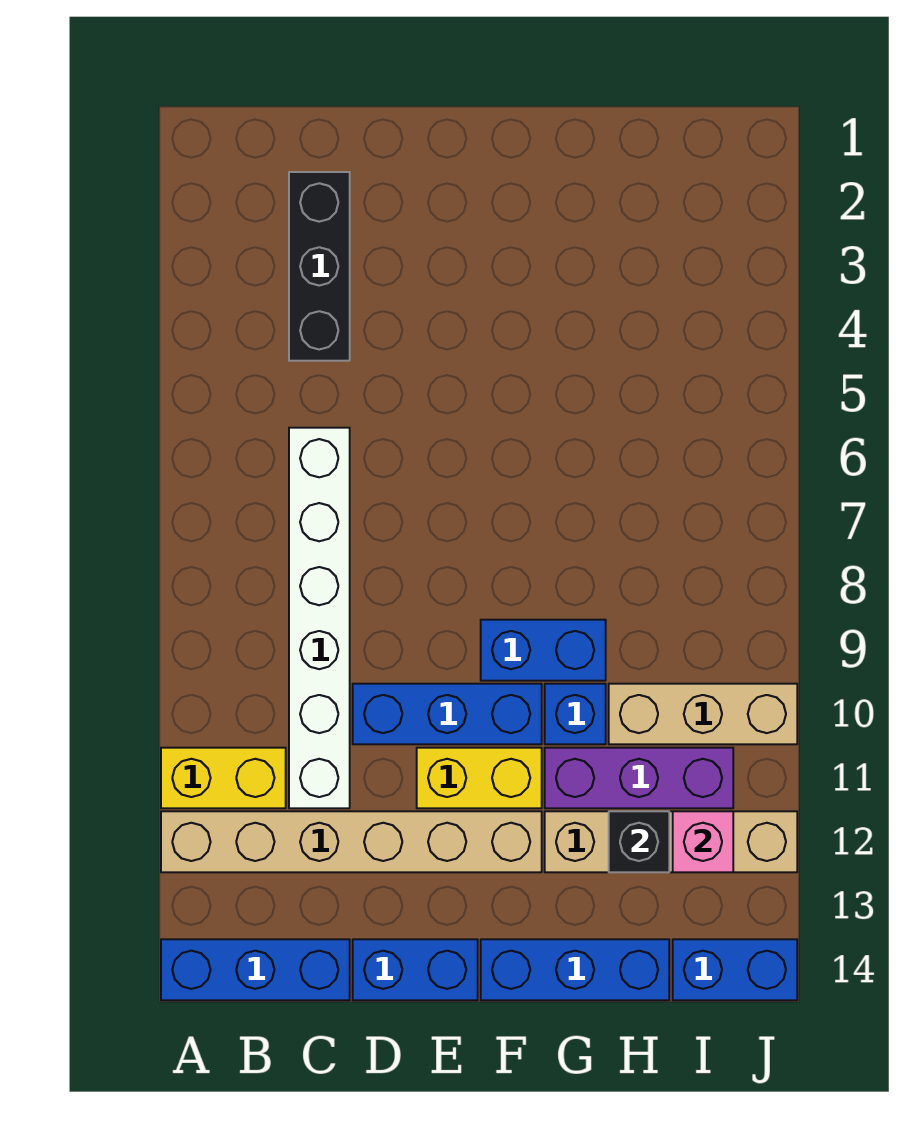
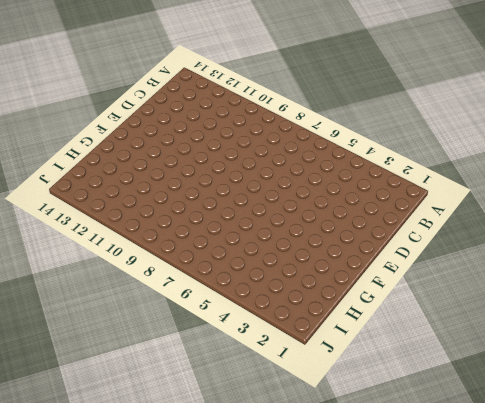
none -> yellow brick A11:B11 level 1
none -> tan brick A12:F12 level 1
none -> blue brick A14:C14 level 1

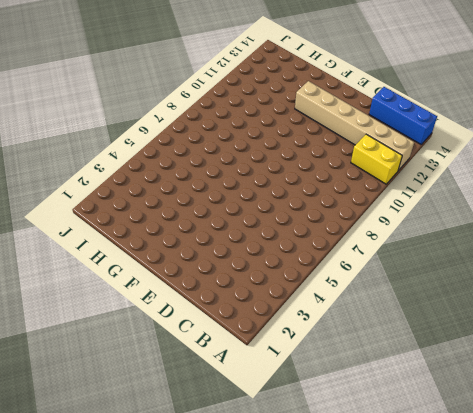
none -> black brick C2:C4 level 1
none -> white brick C6:C11 level 1
none -> blue brick D10:F10 level 1

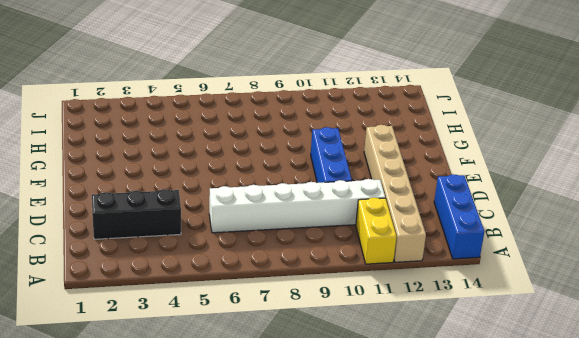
none -> blue brick D14:E14 level 1
none -> yellow brick E11:F11 level 1
none -> blue brick F9:G9 level 1

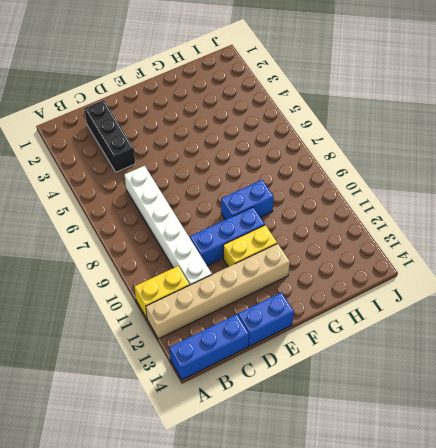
none -> blue brick F14:H14 level 1
none -> blue brick G10 level 1
none -> purple brick G11:I11 level 1

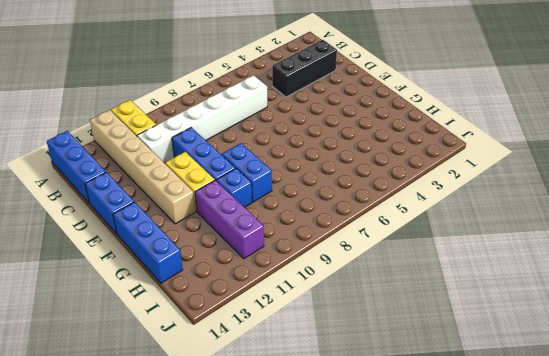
none -> tan brick G12:J12 level 1
none -> tan brick H10:J10 level 1
none -> blue brick I14:J14 level 1

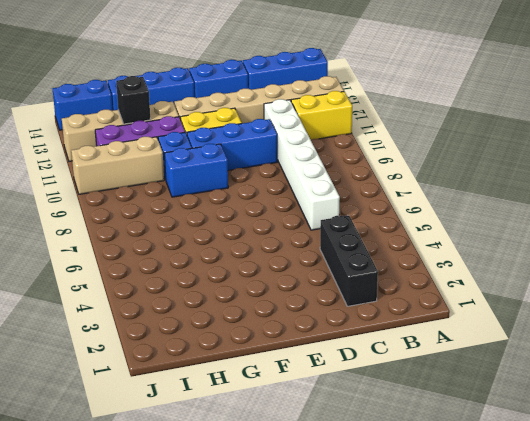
none -> pink brick I12 level 2

